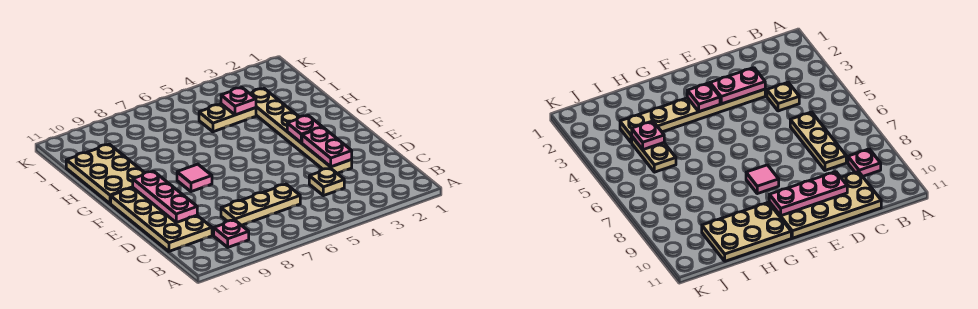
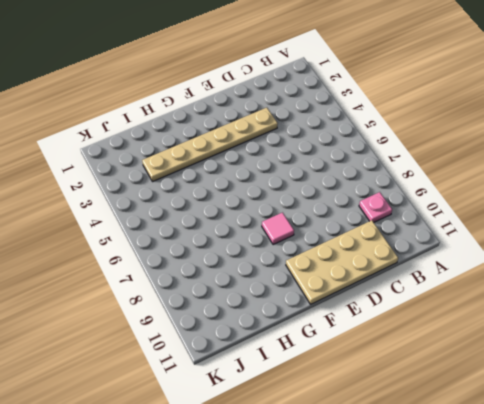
none -> tan plate C4 level 1
none -> tan plate C6:C8 level 1
none -> tan plate G10:I11 level 1

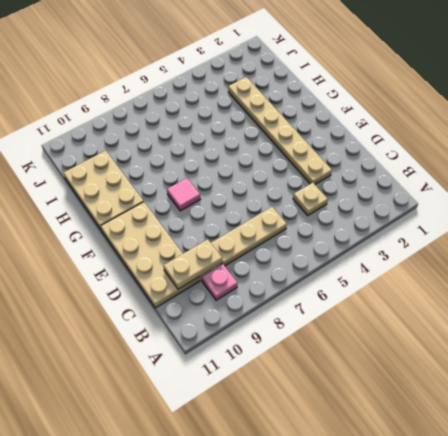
tan plate C9:C10 level 2 -> tan plate I4:I5 level 1
none -> pink plate D3:E3 level 2
none -> pink plate D10:F10 level 2
none -> pink plate F3 level 2

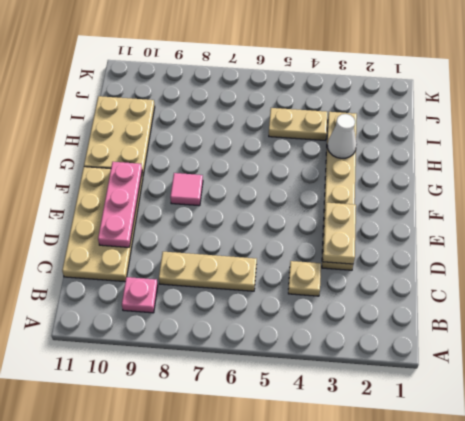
tan plate D3:E3 level 2 -> pink plate D3:E3 level 2
white cone H3 level 2 -> none
none -> pink plate F3 level 2
none -> pink plate I4 level 2

